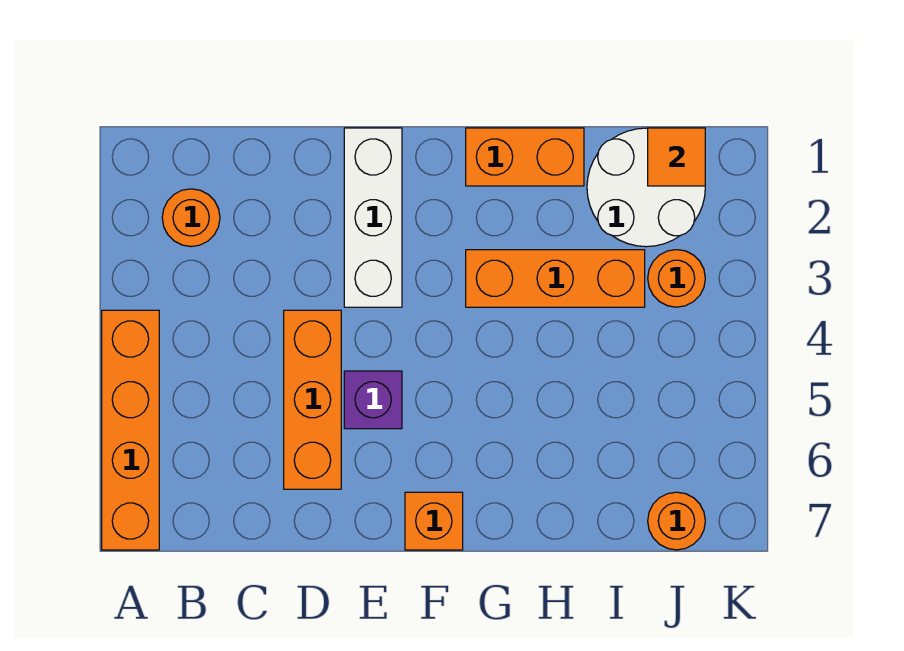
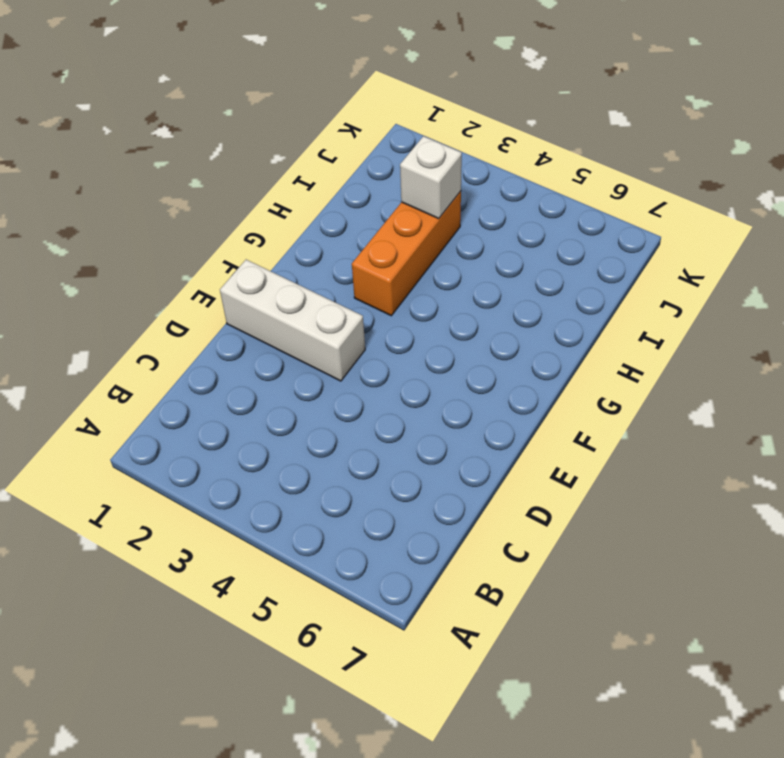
white brick I3 level 2 -> none
none -> orange brick A4:A7 level 1
none -> orange round brick B2 level 1
none -> orange brick D4:D6 level 1

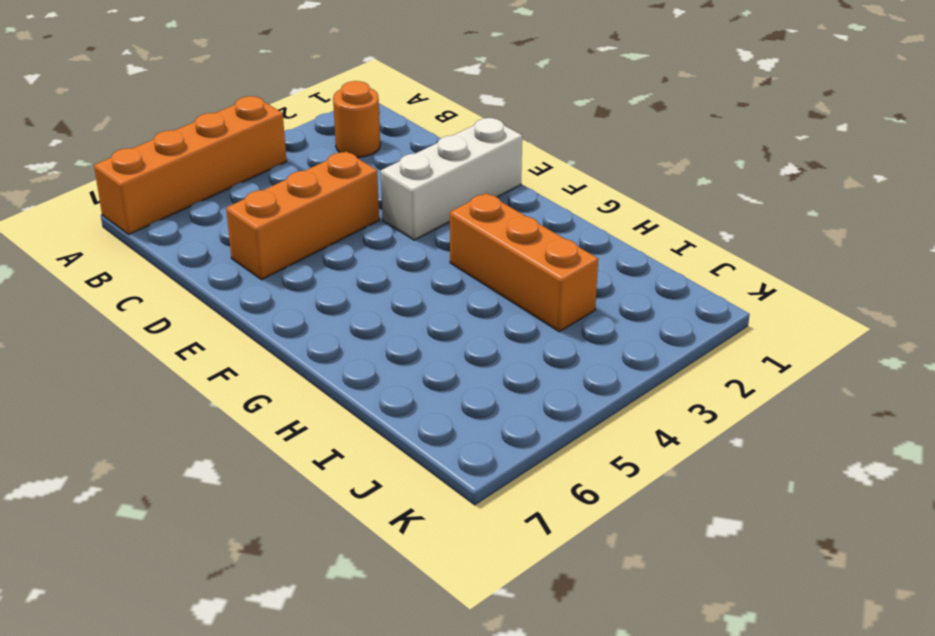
none -> purple brick E5 level 1
none -> orange brick F7 level 1
none -> orange brick G1:H1 level 1

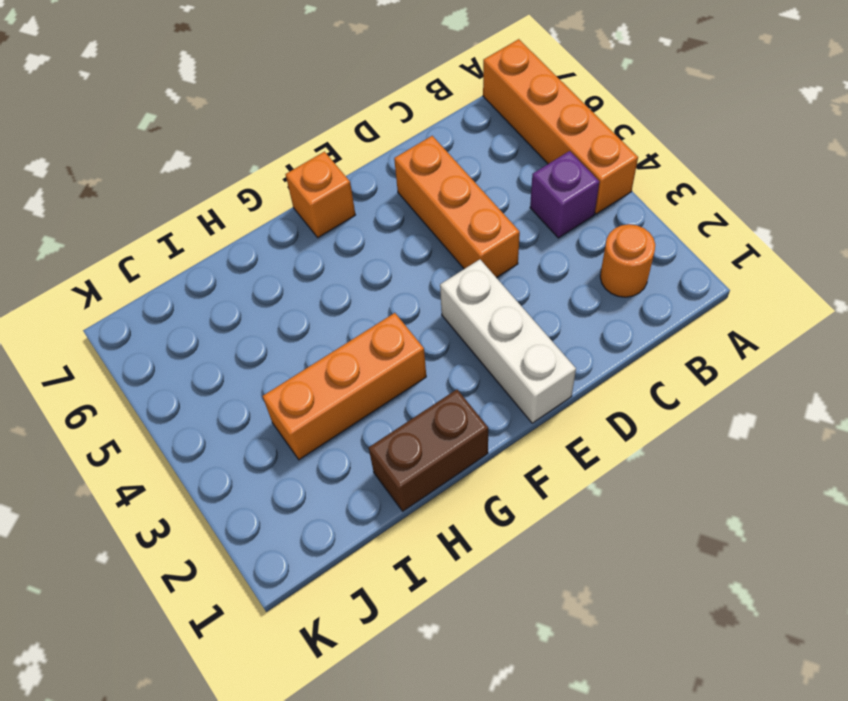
purple brick B4 level 1 -> purple brick E5 level 1
brown brick G1:H1 level 1 -> orange brick G1:H1 level 1
none -> white round brick I1:J2 level 1
none -> orange round brick J3 level 1
none -> orange round brick J7 level 1

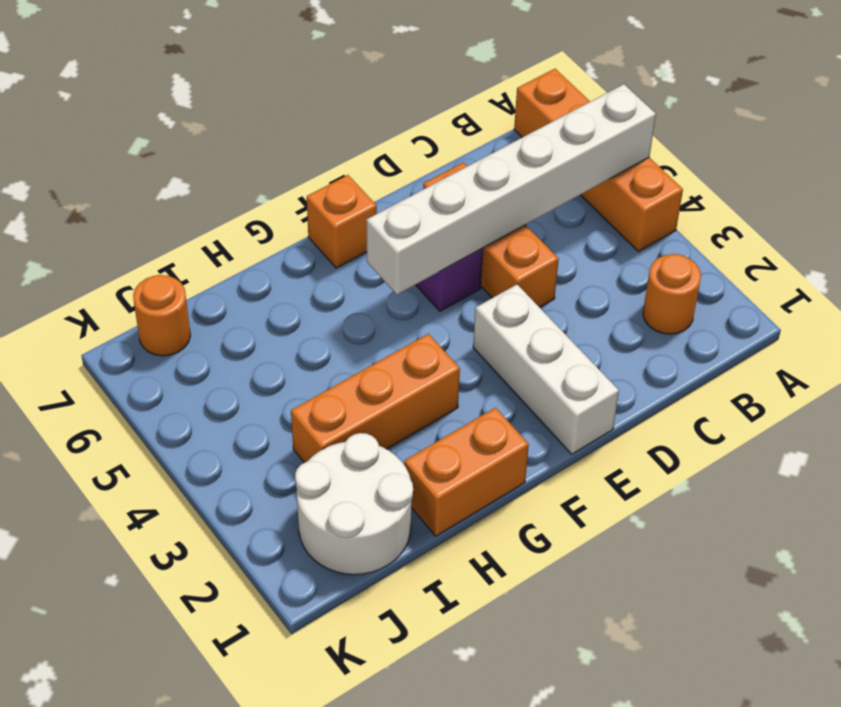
white brick A5:F5 level 2 -> none
none -> orange round brick J3 level 1
none -> orange tile J1 level 2

